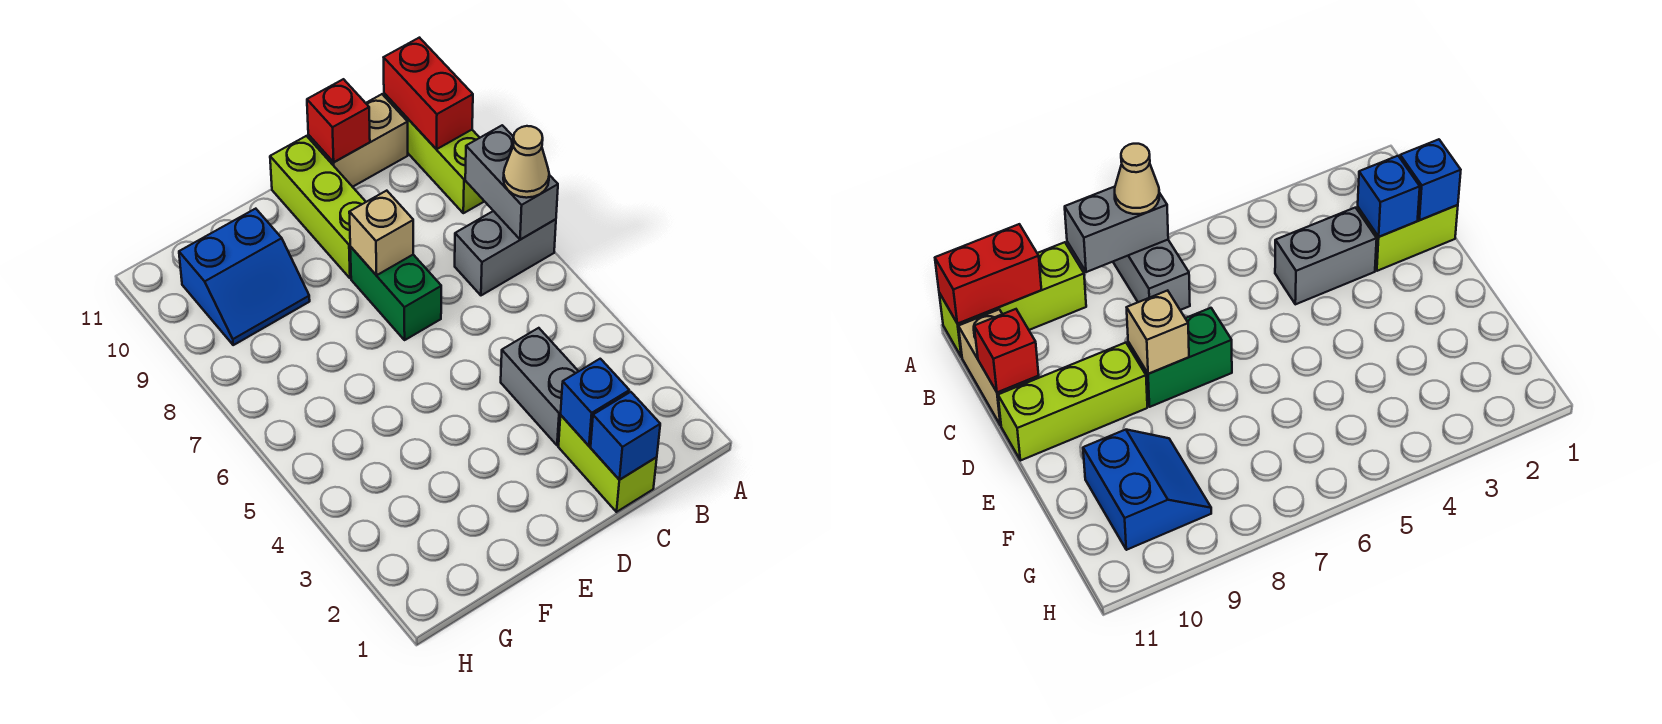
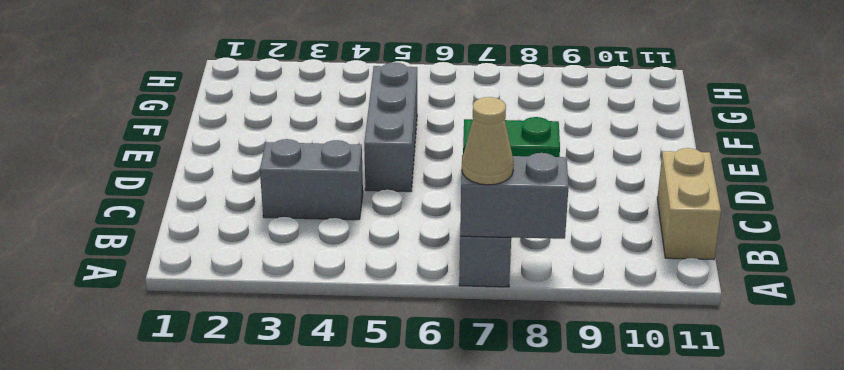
grey brick D5:F5 level 1 -> none
none -> lime brick A9:A11 level 1
none -> lime brick C1:C2 level 1
none -> lime brick D9:D11 level 1

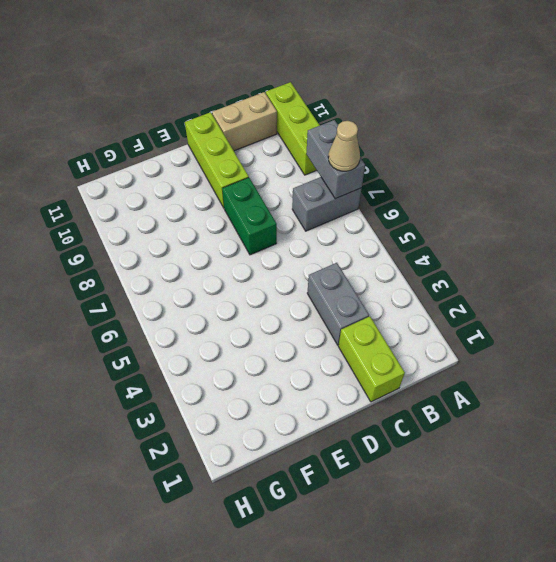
none -> blue slope F9:G10 level 1 top 10
none -> red brick A10:A11 level 2
none -> blue brick C1 level 2

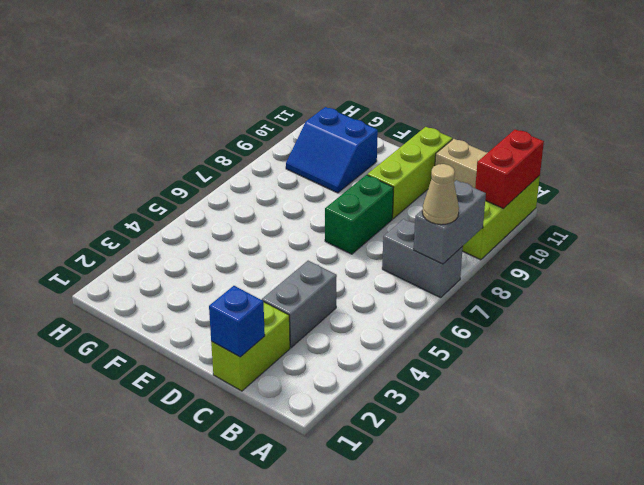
none -> blue brick C2 level 2
none -> red brick C11 level 2
none -> tan brick D8 level 2

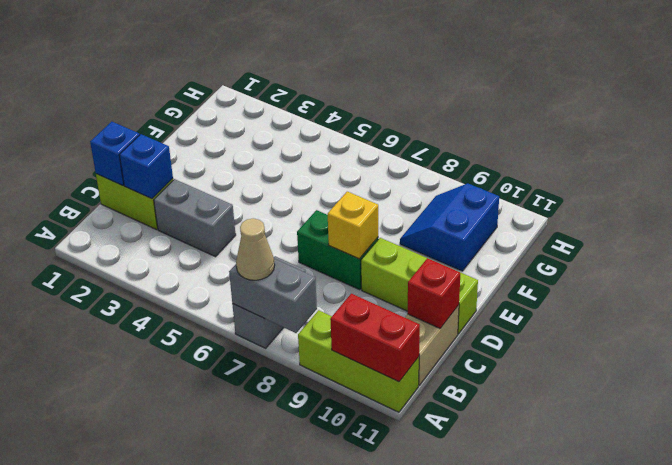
yellow brick D8 level 2 -> tan brick D8 level 2

